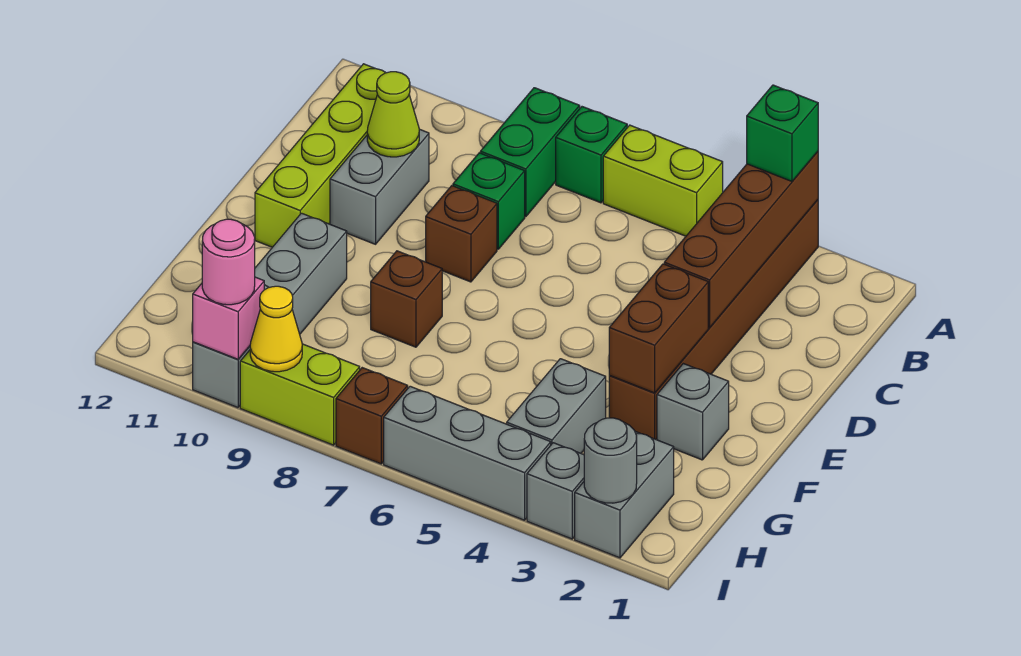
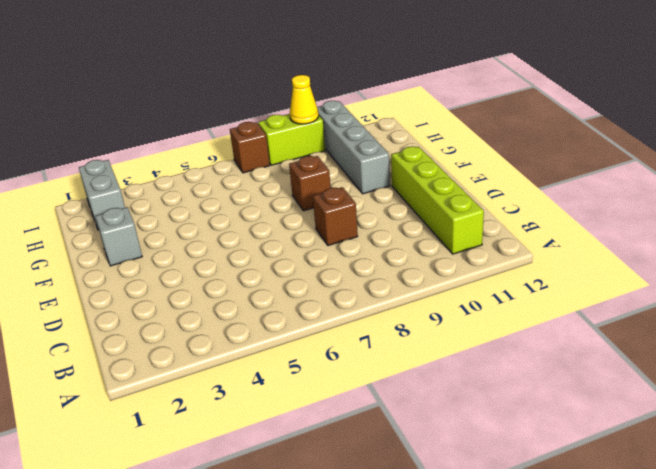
none -> brown brick A3:F3 level 1
none -> lime brick A5:A6 level 1
none -> green brick A7 level 1

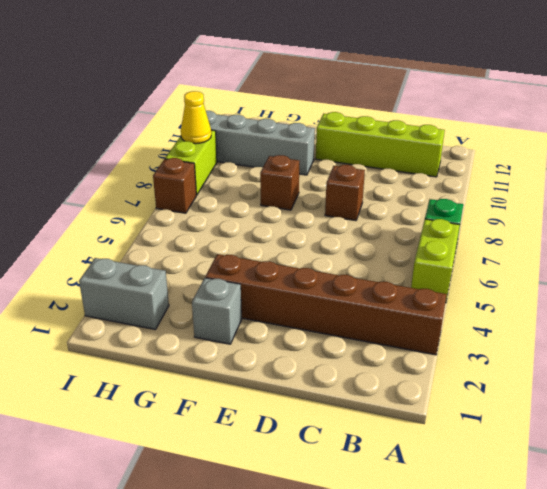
none -> green brick A8:B8 level 1
none -> green brick C8 level 1
none -> grey brick C10:D10 level 1

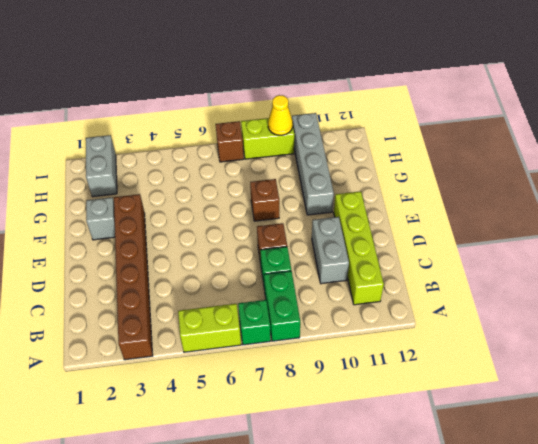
none -> grey brick G4:H4 level 1
none -> grey brick I3 level 1
none -> grey brick I4:I6 level 1

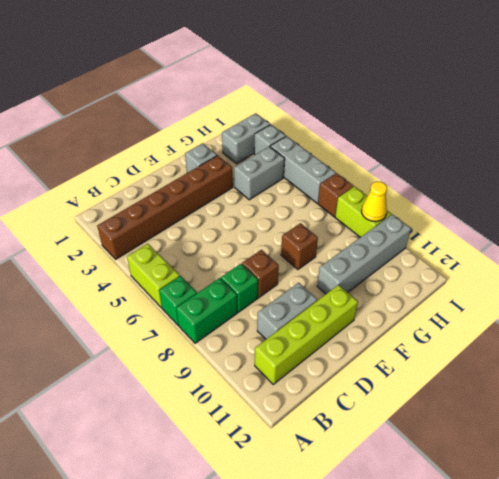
none -> brown brick A3:D3 level 2
none -> lime cone C10 level 2
none -> brown brick E3:F3 level 2

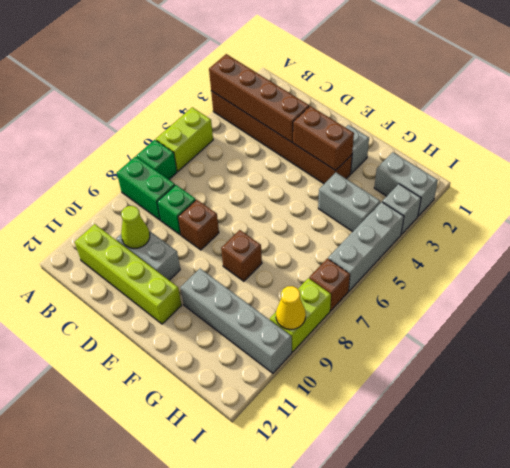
none -> grey round brick I2 level 2
none -> pink brick I10 level 2
none -> green brick A3 level 3

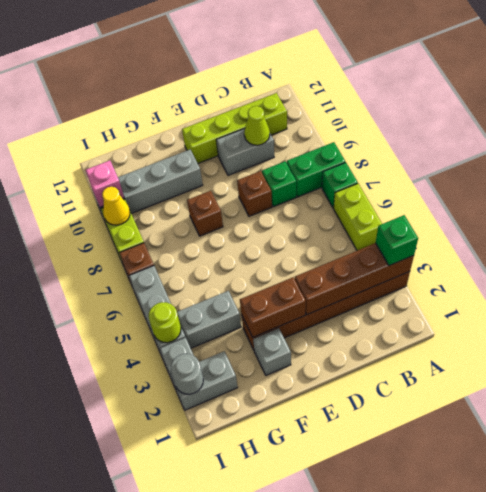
lime round brick I4 level 2 -> none
none -> pink round brick I10 level 3

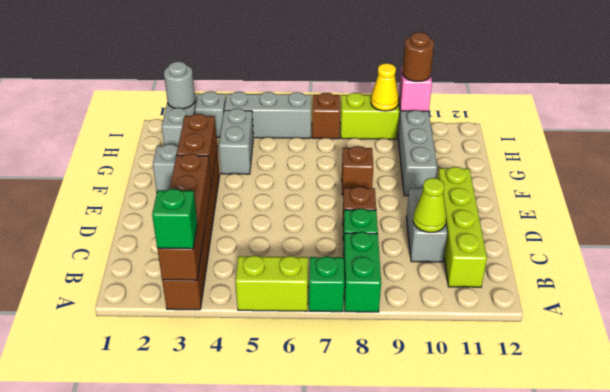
brown round brick I10 level 3 -> pink round brick I10 level 3

